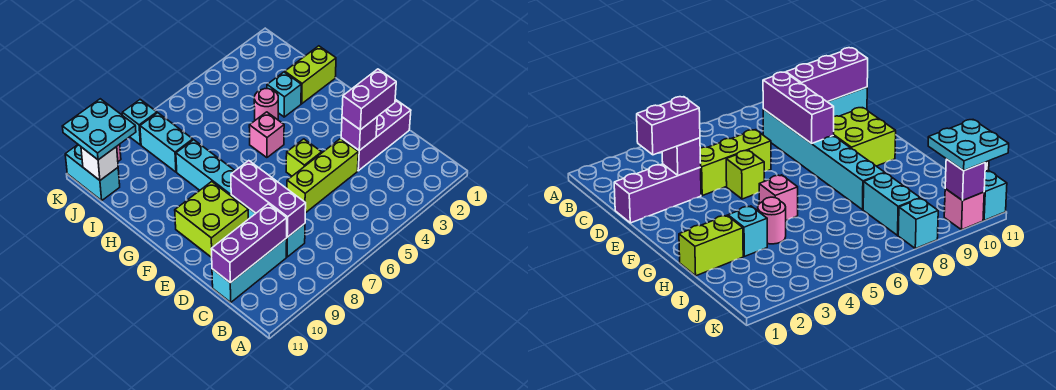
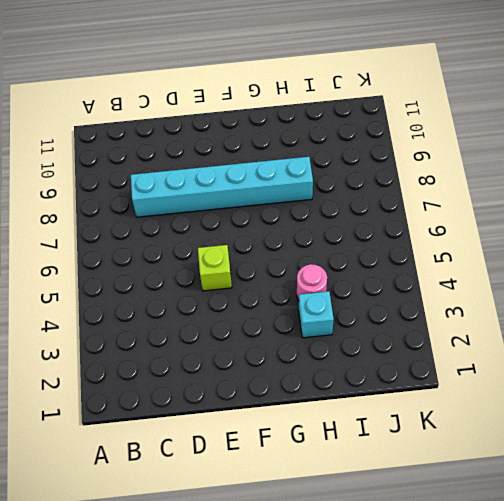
none -> cyan brick C9:C11 level 1
none -> purple brick D1:D3 level 1
none -> lime brick D4:D6 level 1

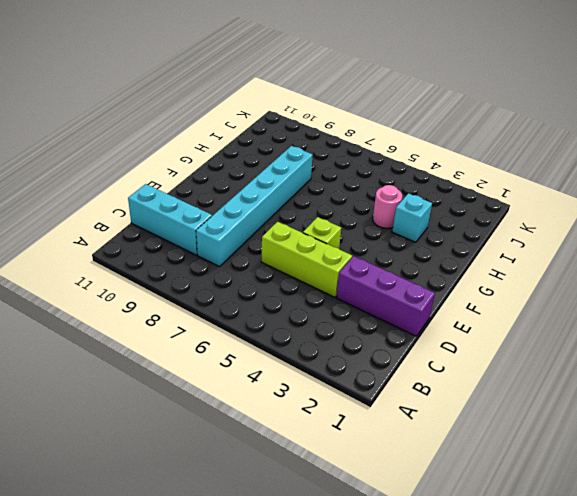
none -> lime brick E9:F10 level 1
none -> pink brick G5 level 1
none -> lime brick H1:H2 level 1

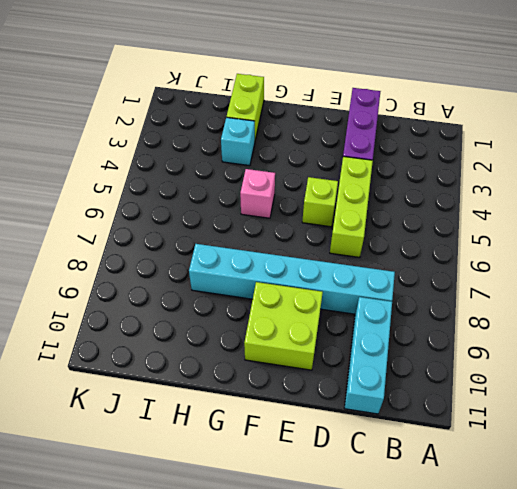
none -> pink round brick H4 level 1
none -> cyan brick I8:J8 level 1
none -> cyan brick J11:K11 level 1

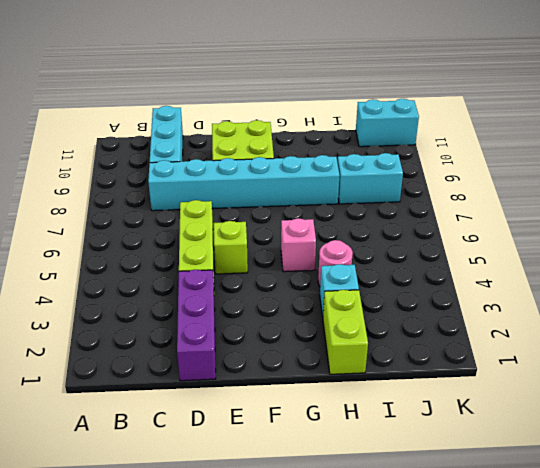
none -> cyan brick K8 level 1
none -> pink brick K10 level 1
none -> purple brick C8:E8 level 2

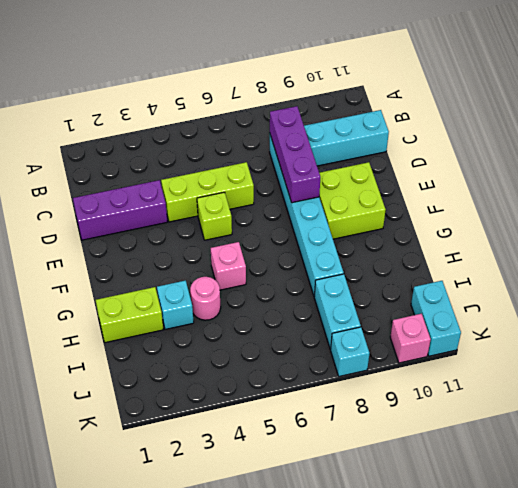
none -> purple brick C9:C11 level 2
none -> purple brick D3 level 2
none -> white brick J11 level 2

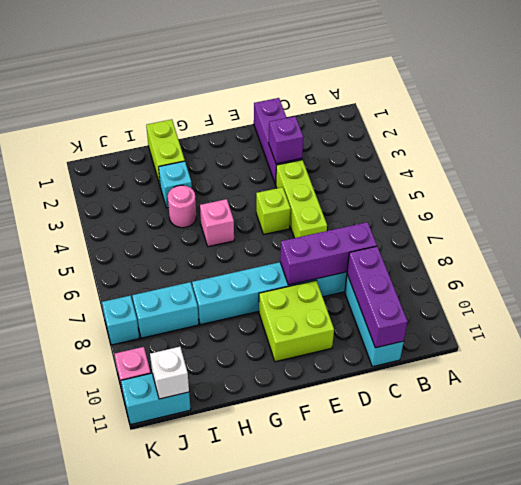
none -> purple brick K10 level 2
none -> purple brick D2:D3 level 3
none -> cyan plate J10:K11 level 3

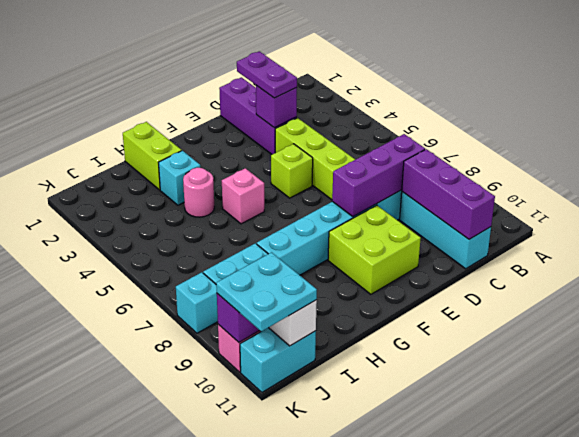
purple plate D2:D3 level 3 -> purple brick D2:D3 level 3

